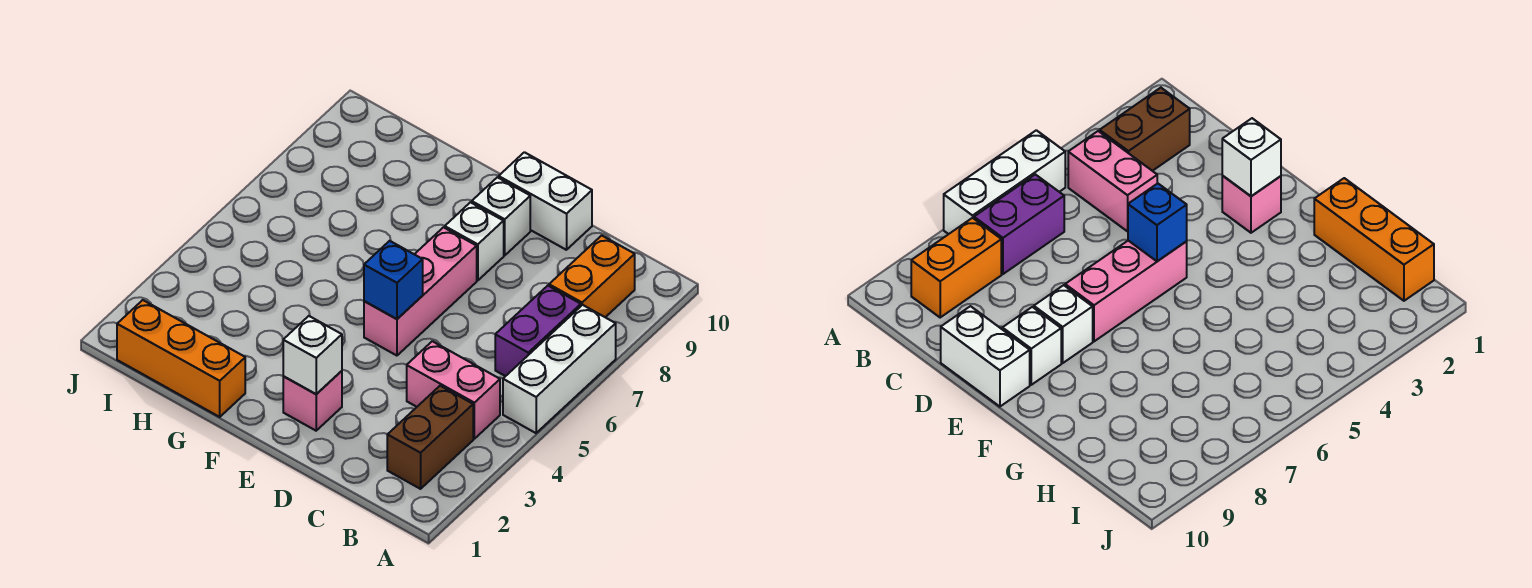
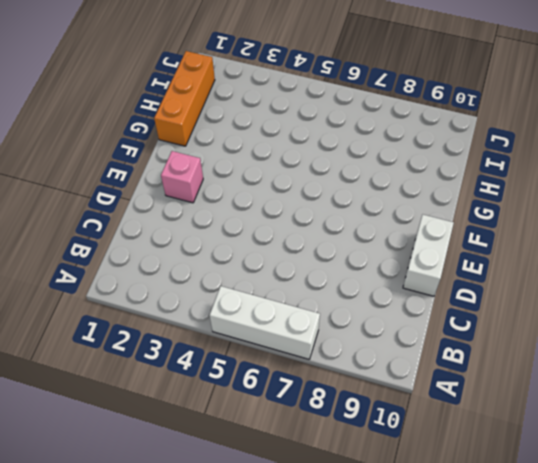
none -> brown brick B2:B3 level 1
none -> pink brick B4:C4 level 1
none -> purple brick B6:B7 level 1

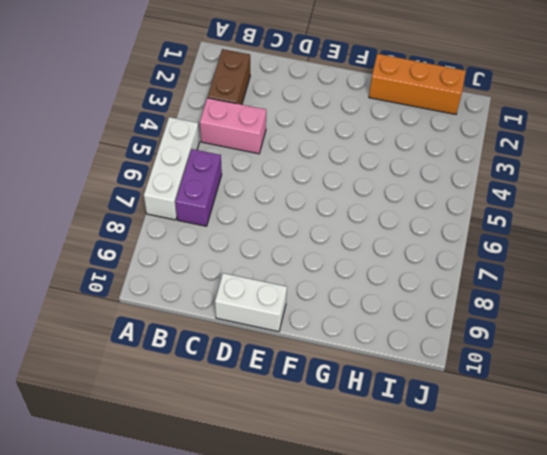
none -> orange brick B8:B9 level 1
none -> pink brick E2 level 1
none -> pink brick E5:E7 level 1

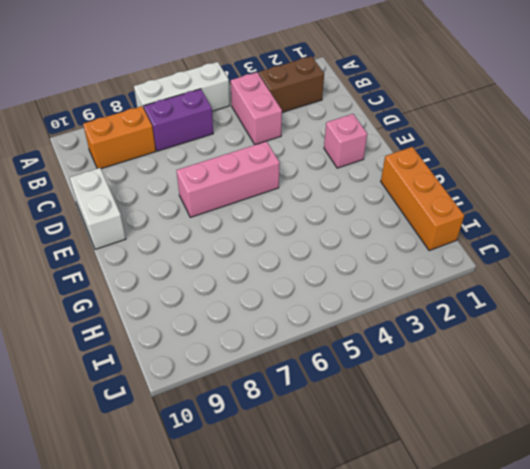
none -> white brick E8 level 1
none -> white brick E9 level 1
none -> white brick E2 level 2

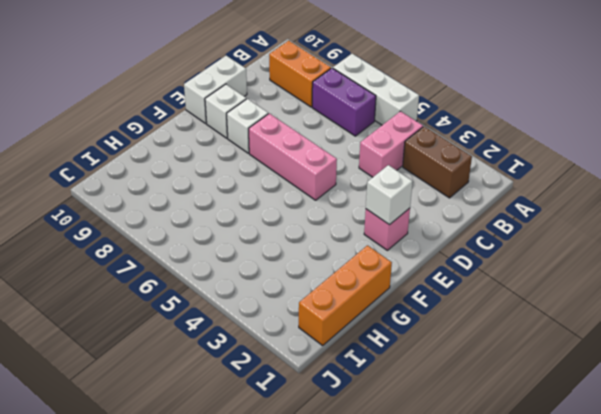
none -> blue brick E5 level 2

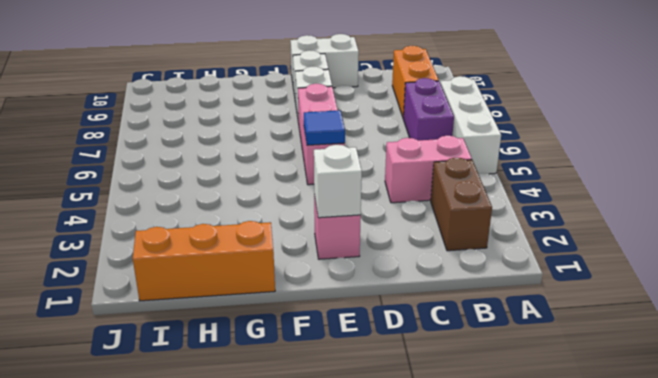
blue tile E5 level 2 -> blue brick E5 level 2

